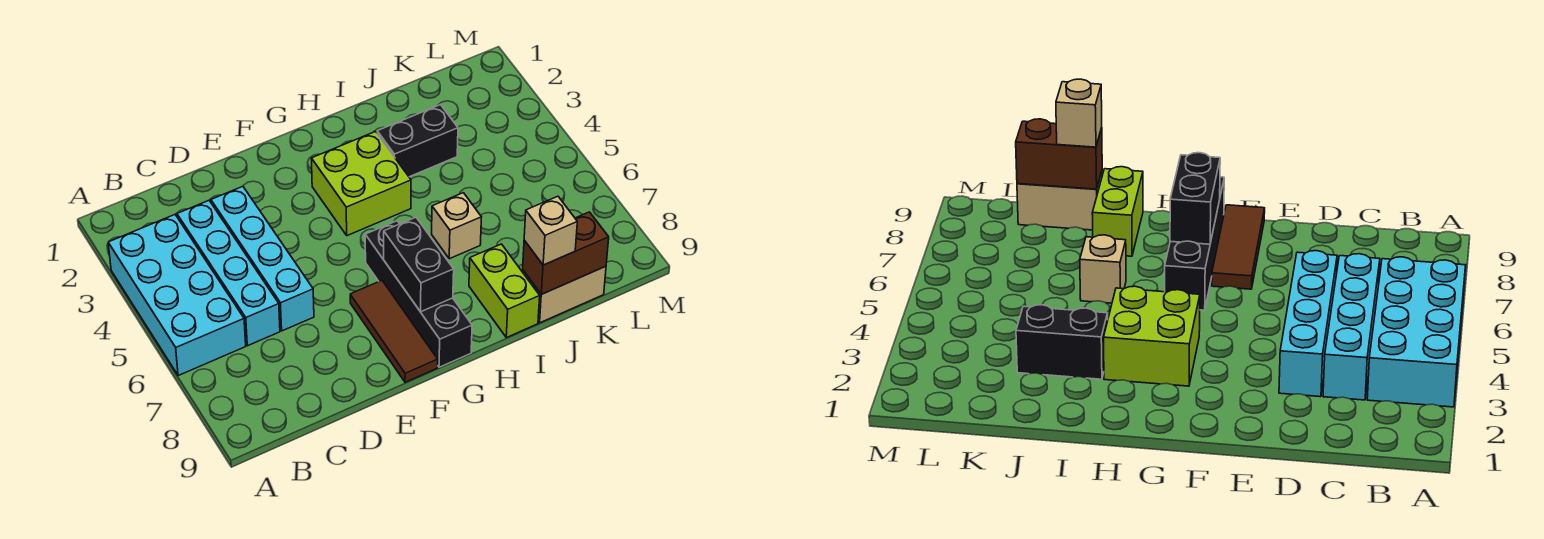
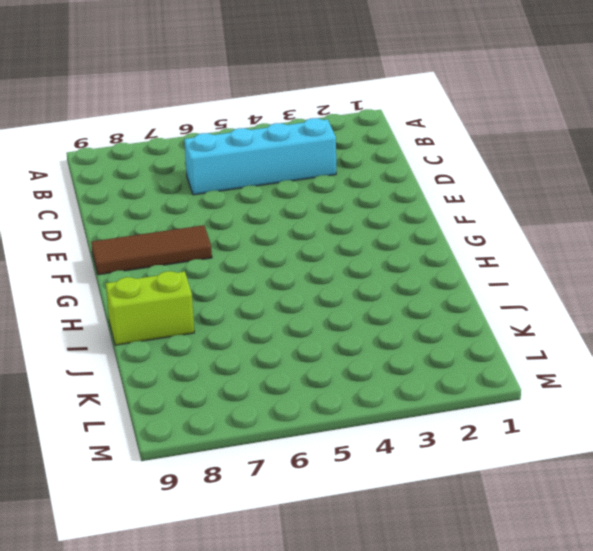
none -> cyan brick A3:B6 level 1
none -> cyan brick D3:D6 level 1
none -> lime brick G3:H4 level 1

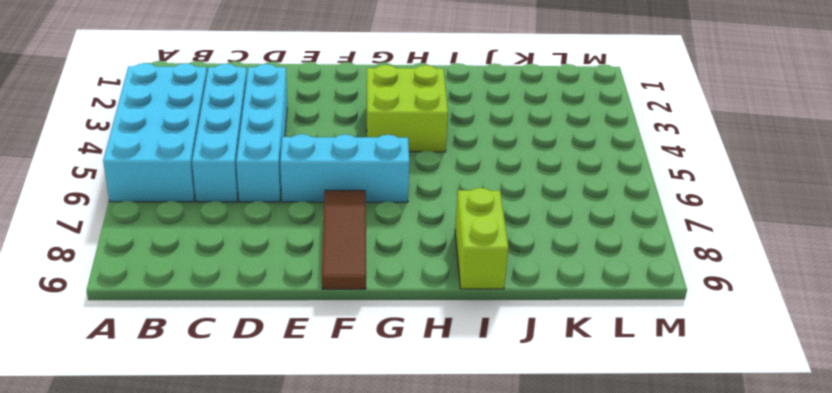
cyan brick E6:G6 level 1 -> black brick G6:G9 level 1
none -> black brick I3:J3 level 1
none -> tan brick I6 level 1
none -> tan brick J9:K9 level 1

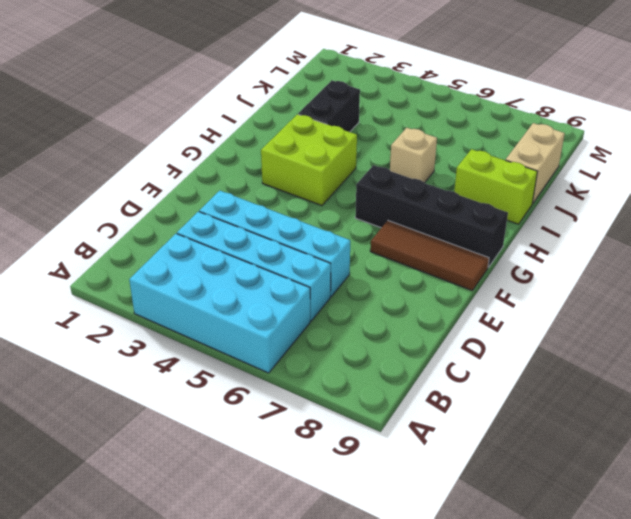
none -> black brick G7:G8 level 2
none -> brown brick J9:K9 level 2
none -> tan brick J9 level 3

